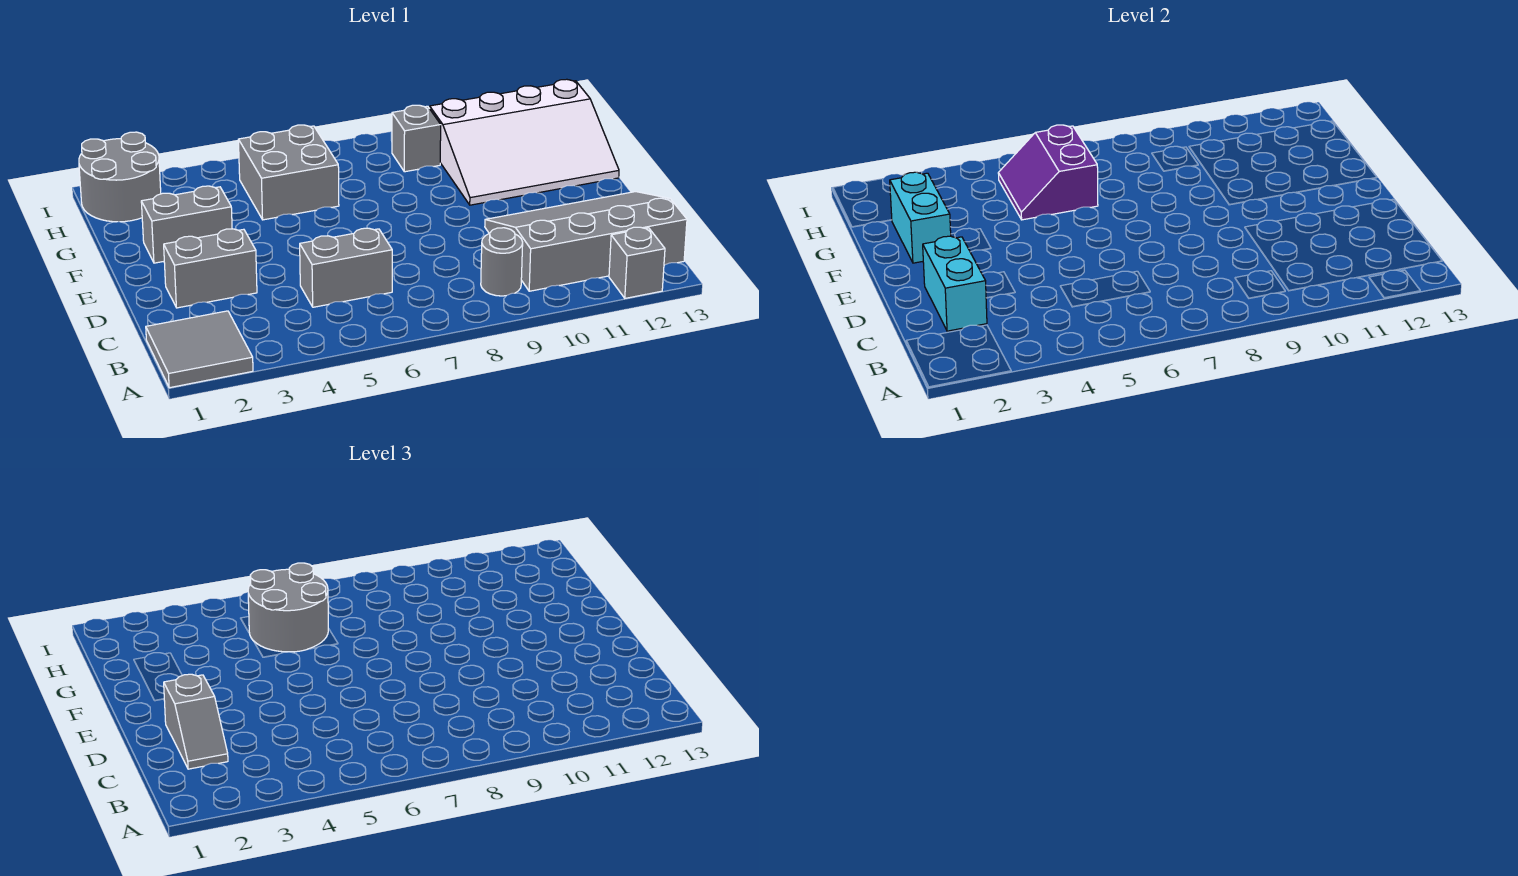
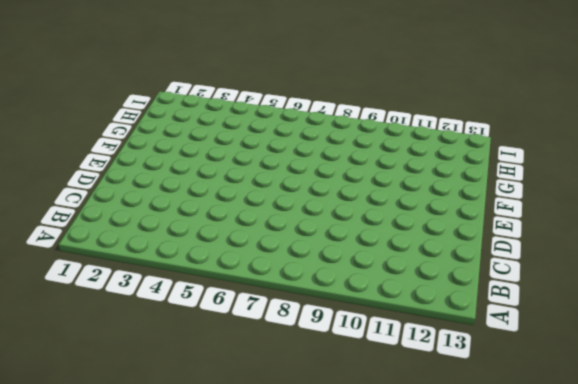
none -> grey tile A1:B2 level 1
none -> grey brick A12 level 1
none -> grey round brick B9 level 1

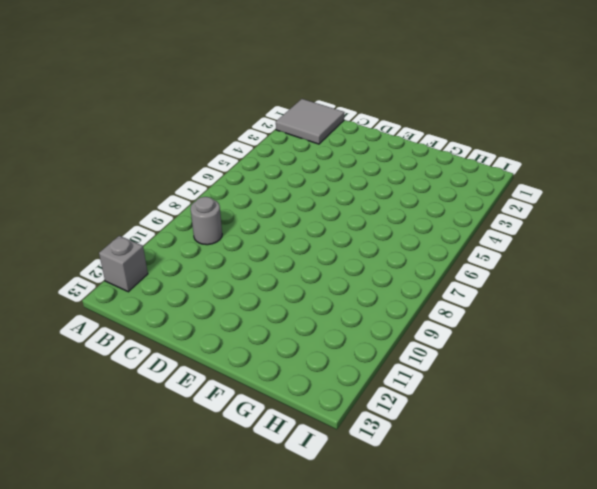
none -> grey slope B10:D13 level 1 top B
none -> grey brick C5:C6 level 1
none -> grey brick D2:D3 level 1

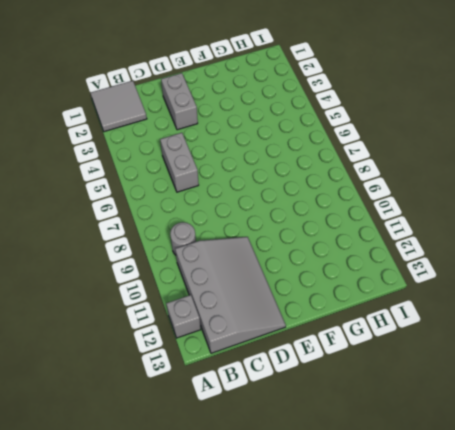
none -> grey brick F2:F3 level 1
none -> white slope F10:H13 level 1 top H
none -> grey brick G5:H6 level 1

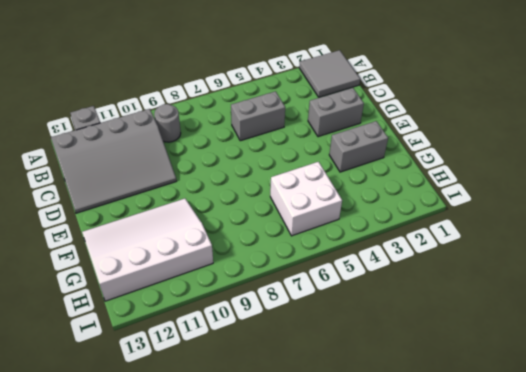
white brick G5:H6 level 1 -> grey brick G5:H6 level 1
none -> grey round brick H1:I2 level 1
none -> grey brick H9 level 1
none -> cyan brick C2:D2 level 2

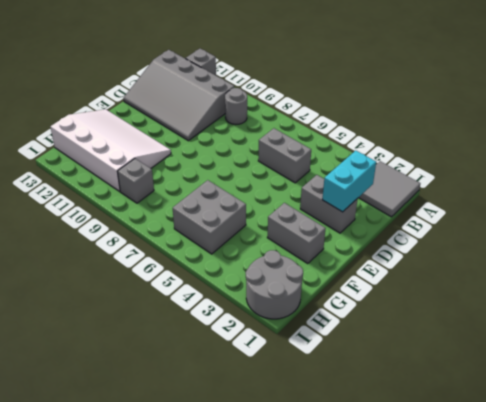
none -> cyan brick F2:G2 level 2
none -> purple slope G5:H6 level 2 top 6
none -> grey slope C2:D2 level 3 top D

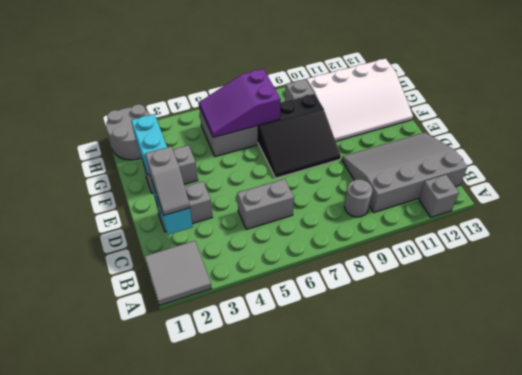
black slope E7:G9 level 1 top G -> none
purple slope G5:H7 level 2 top 7 -> purple slope G5:H6 level 2 top 6
none -> grey round brick G5:H6 level 3

